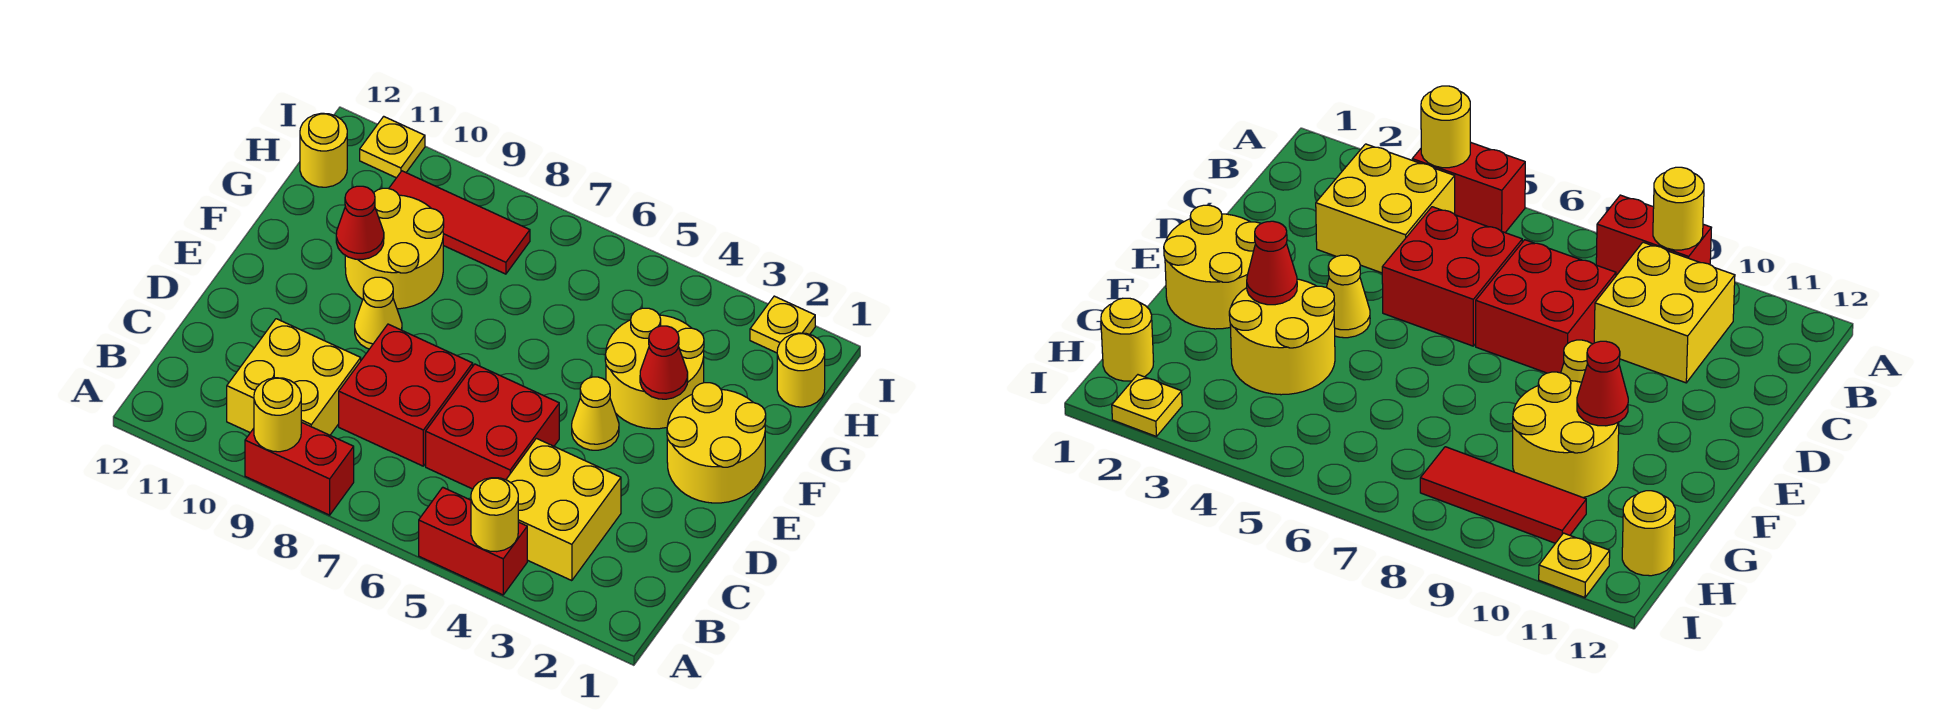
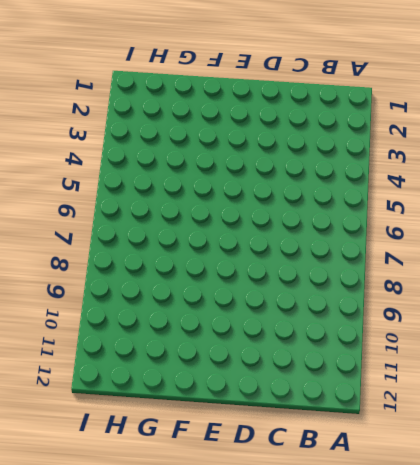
none -> red brick A4:A5 level 1
none -> red brick A8:A9 level 1
none -> yellow brick B3:C4 level 1

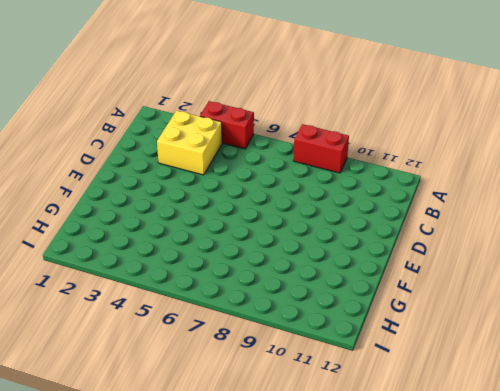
none -> yellow brick B9:C10 level 1
none -> red brick C5:D6 level 1
none -> red brick C7:D8 level 1

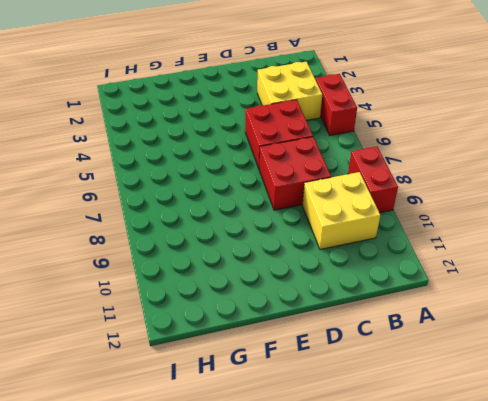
none -> yellow round brick E1:F2 level 1
none -> yellow cone E4 level 1
none -> yellow cone E9 level 1

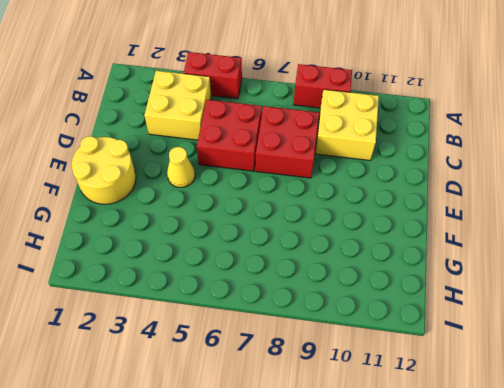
none -> yellow cone E9 level 1
none -> yellow round brick F3:G4 level 1
none -> yellow round brick F9:G10 level 1

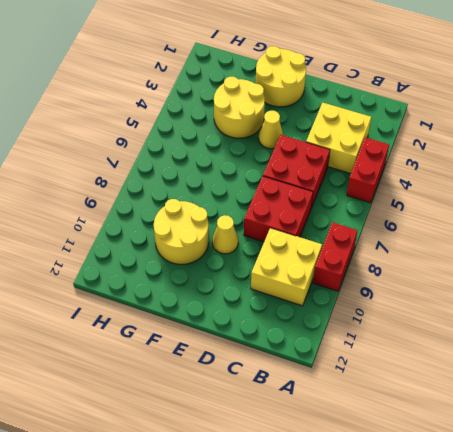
none -> yellow round brick H1 level 1
none -> red tile H8:H10 level 1
none -> yellow round brick H12 level 1

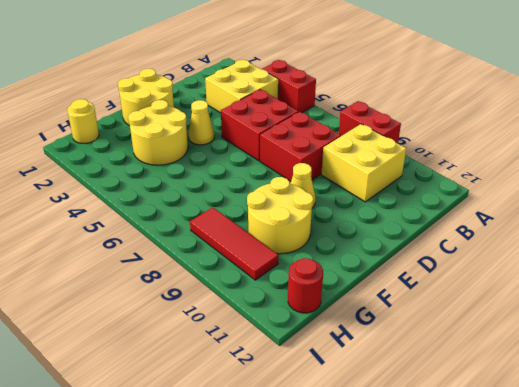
red round brick H12 level 1 -> yellow round brick H12 level 1
none -> yellow plate I2 level 1
none -> yellow plate I11 level 1
none -> yellow round brick A4 level 2

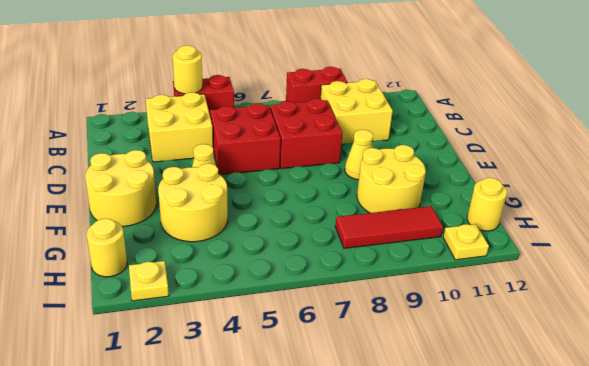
none -> yellow round brick A9 level 2
none -> red cone F3 level 2
none -> red cone F10 level 2

